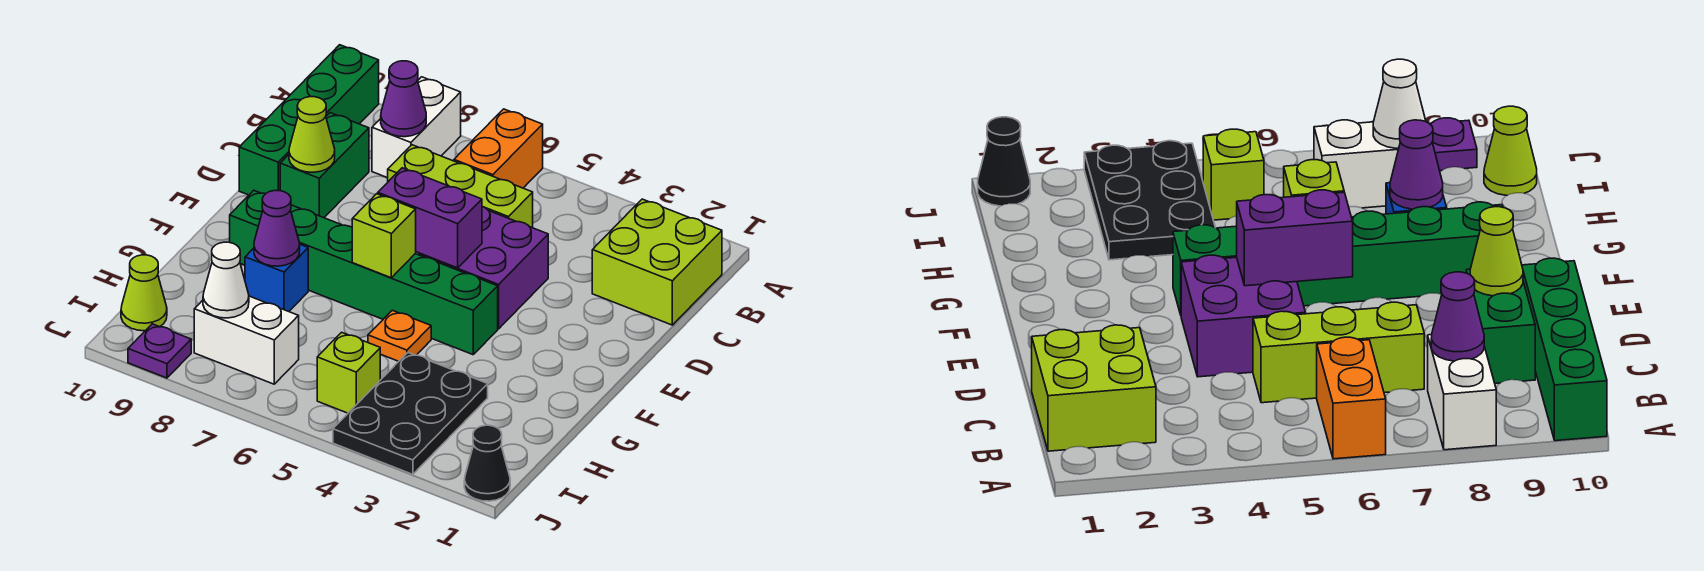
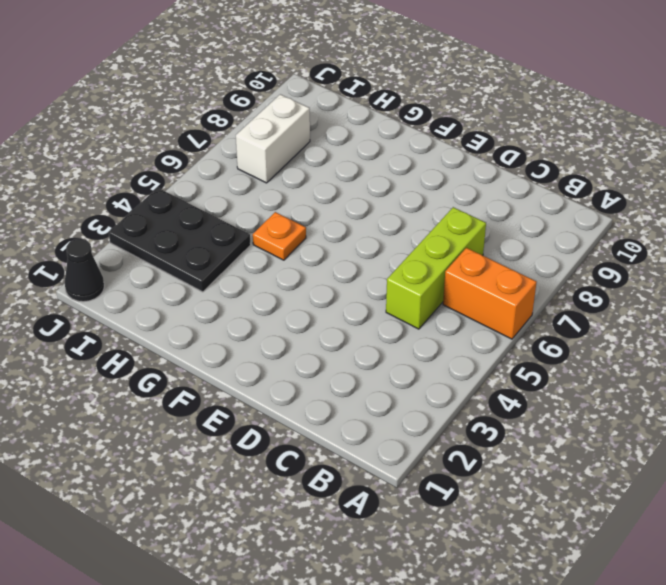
none -> white brick A8:B8 level 1
none -> green brick A10:D10 level 1
none -> lime brick B1:C2 level 1

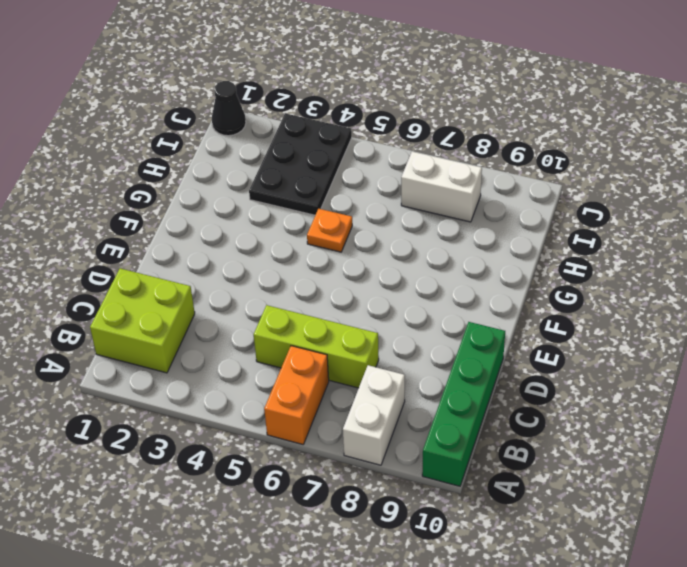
none -> green brick C9:D9 level 1
none -> purple brick D4:E5 level 1
none -> green brick F4:F9 level 1

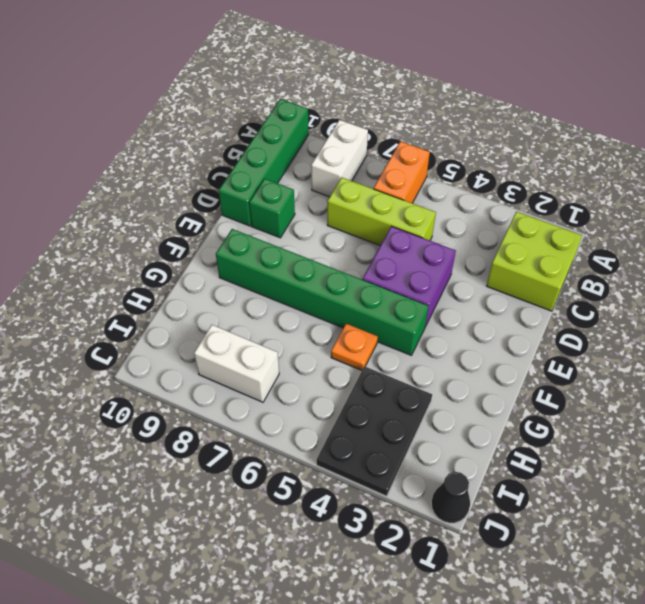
green brick D9 level 1 -> green brick C9:D9 level 1
none -> blue brick G8 level 1
none -> lime brick I5 level 1
none -> lime cone I10 level 1

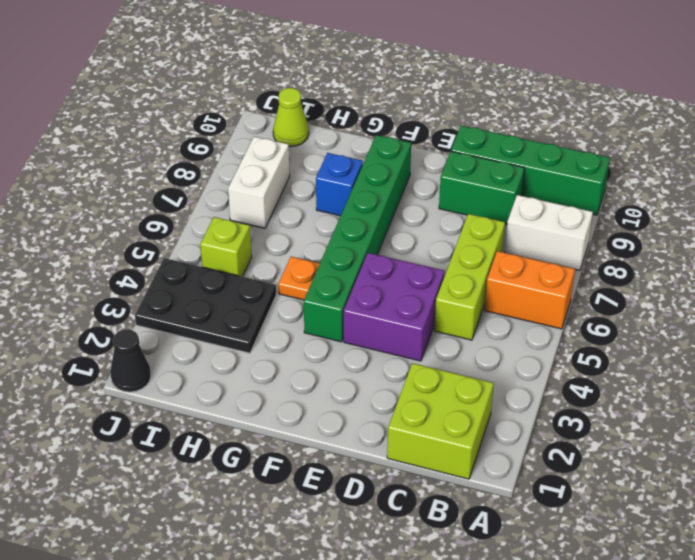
none -> purple plate J9 level 1
none -> purple cone B8 level 2
none -> lime cone D9 level 2

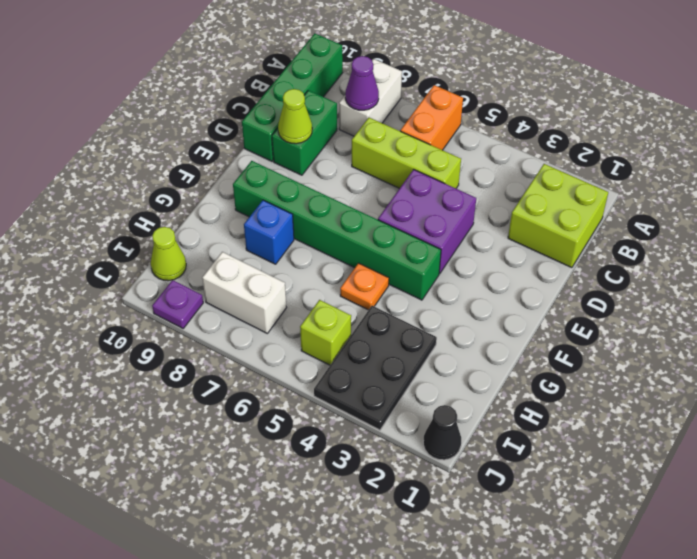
none -> purple brick E5:E6 level 2
none -> lime brick F6 level 2
none -> purple cone G8 level 2

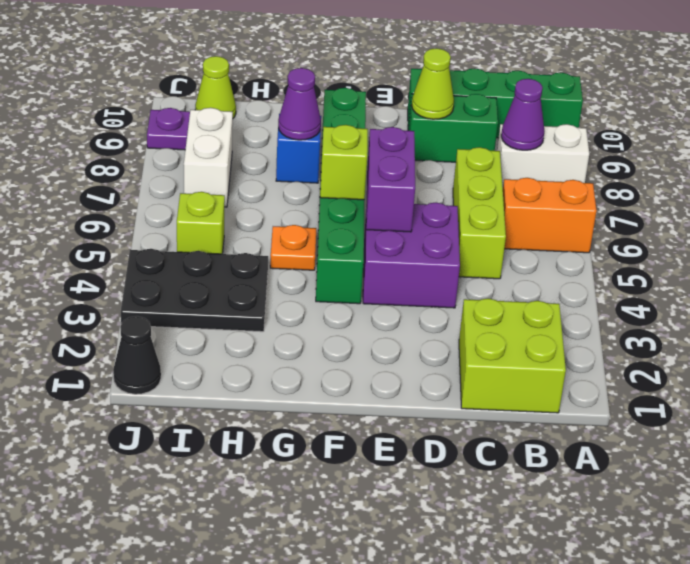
none -> white cone I8 level 2

